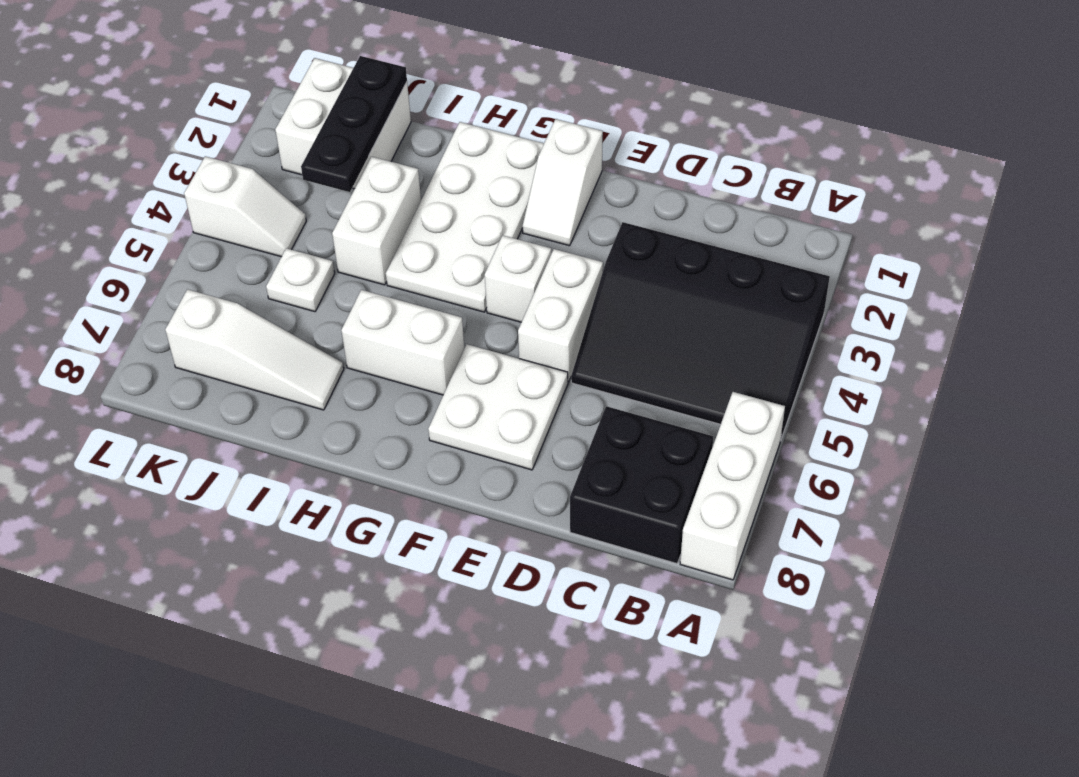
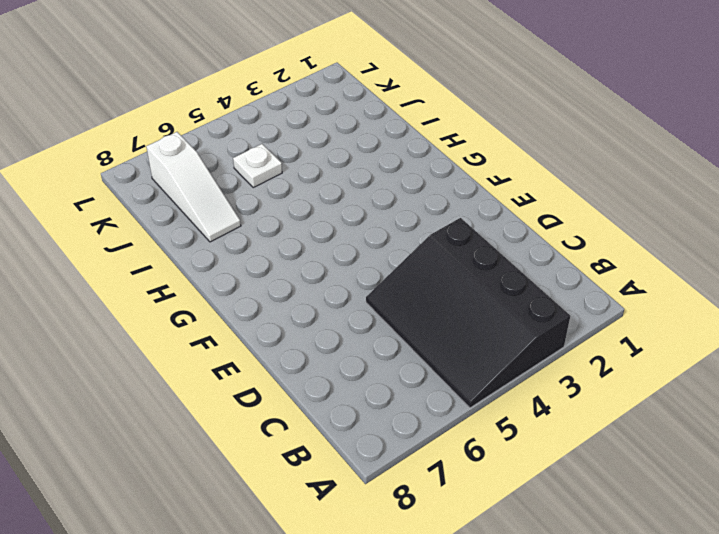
none -> white brick A6:A8 level 1
none -> black brick B7:C8 level 1
none -> white brick E4:E5 level 1

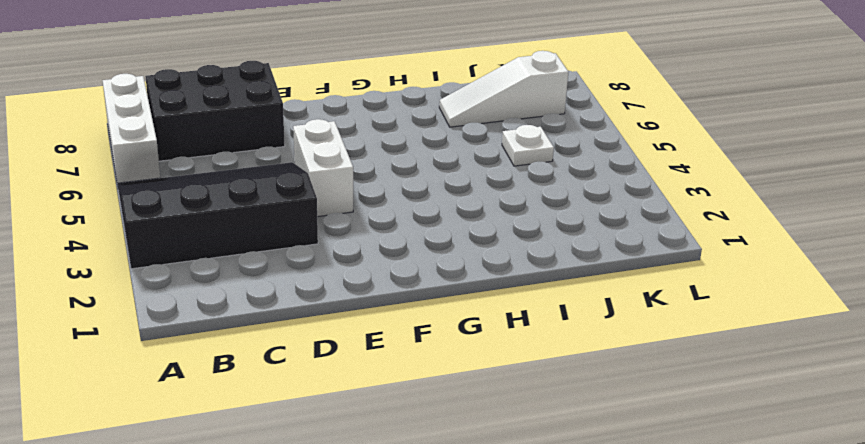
black brick B7:D8 level 1 -> black brick B7:C8 level 1
none -> white plate E6:F7 level 1
none -> white slope F1:F2 level 1 top 1
none -> white brick F4 level 1

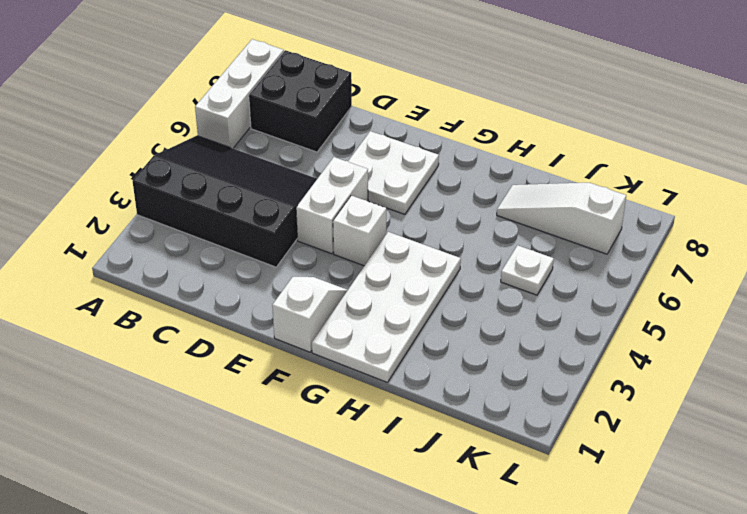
none -> white brick G6:H6 level 1
none -> white brick I3:I4 level 1
none -> white brick J1:K2 level 1

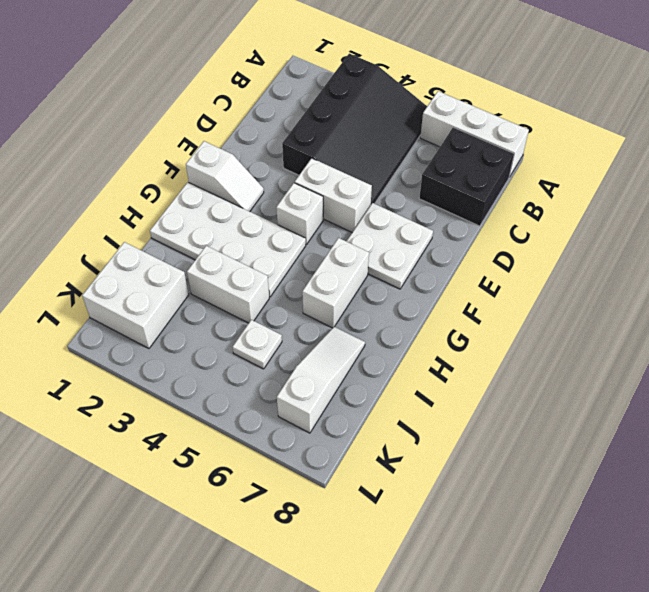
none -> white slope K4:L4 level 1 top L
none -> black plate J1:J3 level 2

